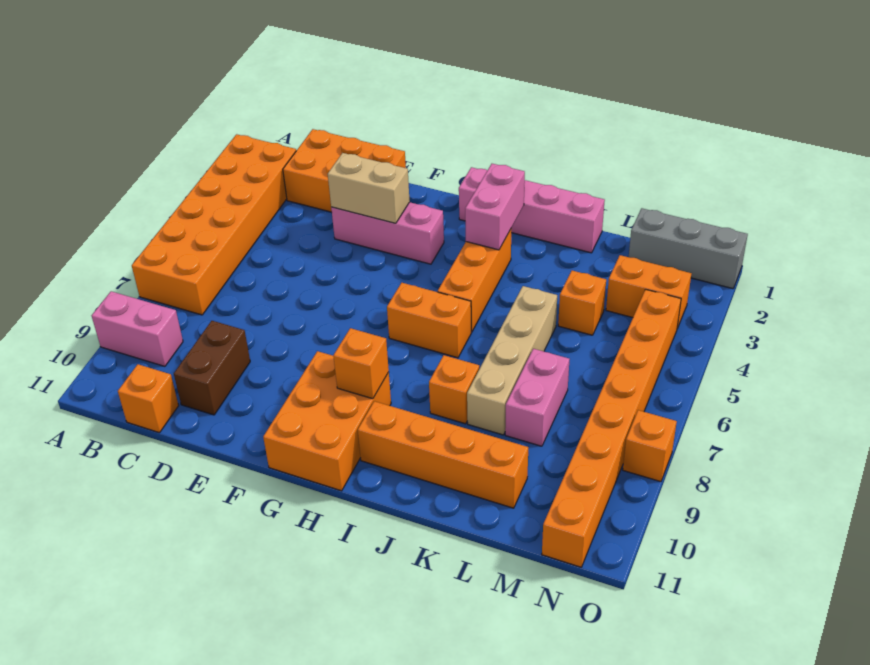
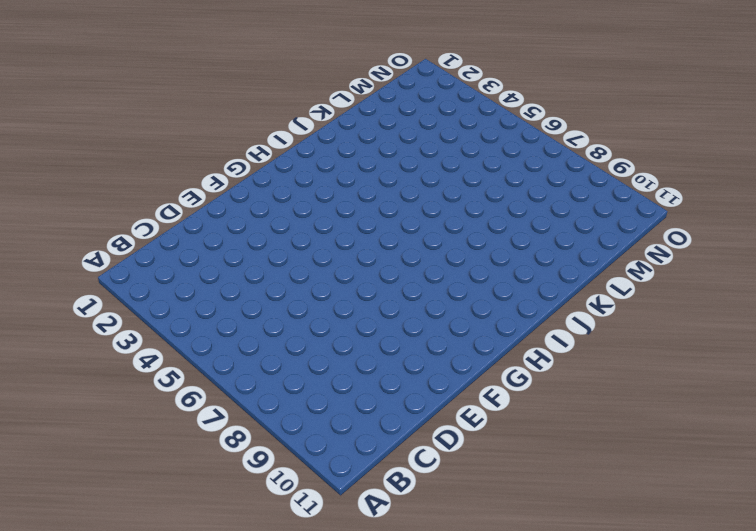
none -> orange brick A2:B7 level 1
none -> pink brick A9:B9 level 1
none -> orange brick C1:E2 level 1

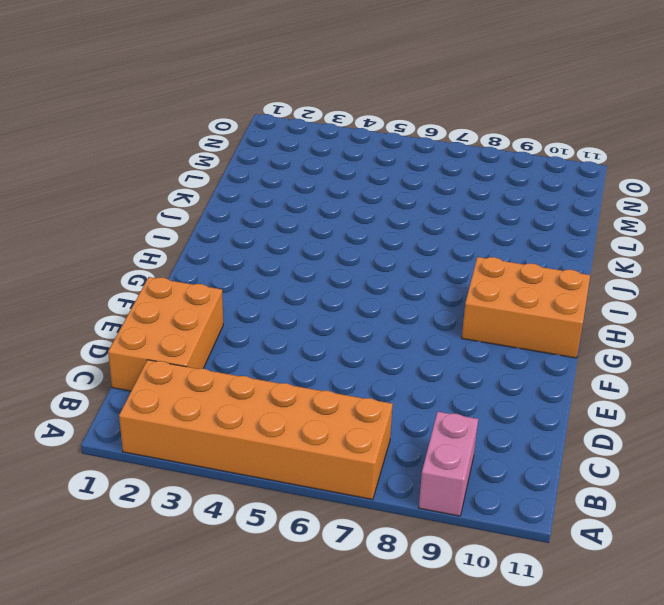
none -> orange brick C11 level 1
none -> brown brick D9:D10 level 1
none -> pink brick E3:G3 level 1

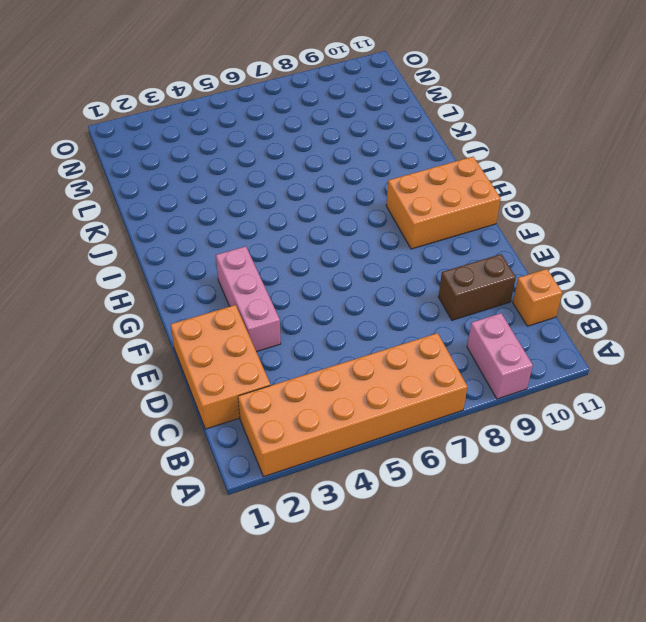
none -> pink brick H1:K1 level 1
none -> orange brick H6:I6 level 1
none -> orange brick I3:I5 level 1

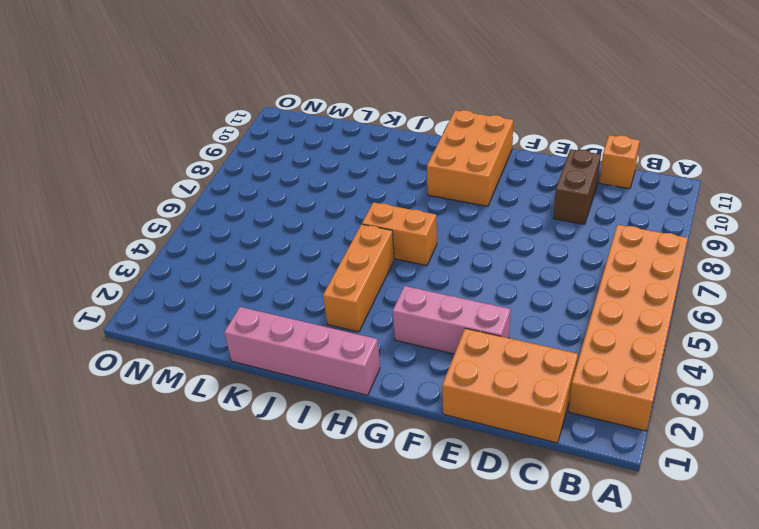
none -> pink brick A9:B9 level 1
none -> orange brick I10:L10 level 1
none -> orange brick J8 level 1

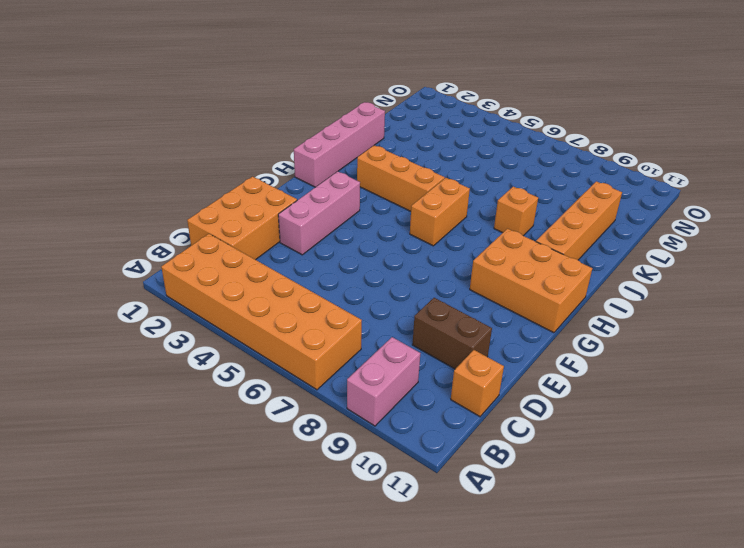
none -> tan brick K5:K8 level 1
none -> orange brick L4 level 1
none -> pink brick L7:L8 level 1

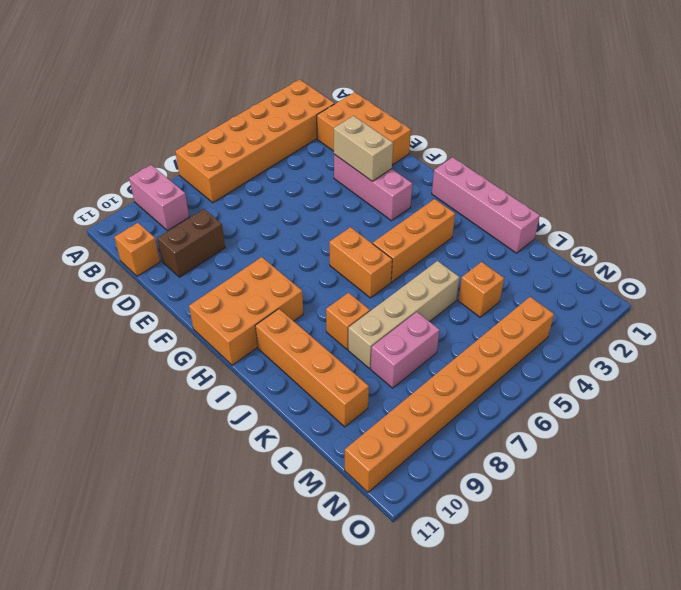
none -> grey brick M1:O1 level 1
none -> orange brick M3:N3 level 1
none -> orange brick O8 level 1

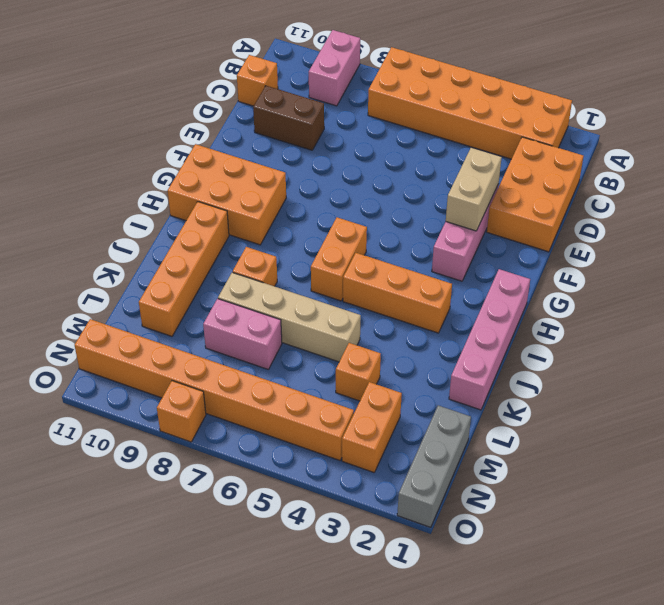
none -> orange brick H9 level 2
none -> pink brick I2:I3 level 2

